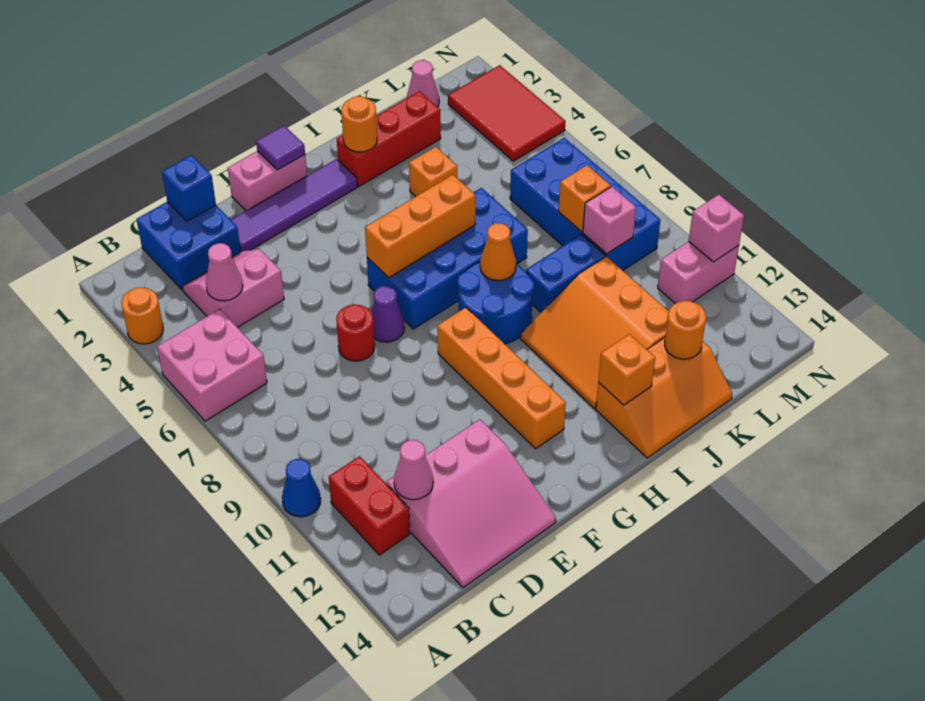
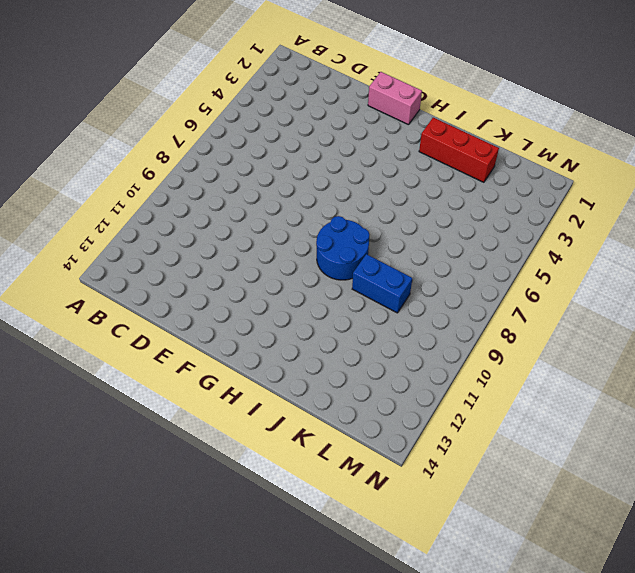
none -> orange round brick A3 level 1
none -> pink brick A5:B6 level 1
none -> blue cone A10 level 1
none -> red brick B11:B12 level 1

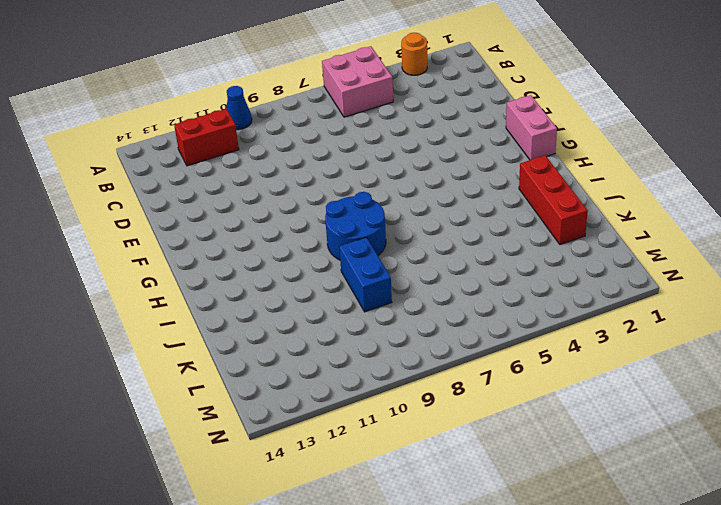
none -> blue brick C1:D2 level 1
none -> pink slope C3:D4 level 1 top 4
none -> pink slope C12:E14 level 1 top 12
none -> purple tile E2:H2 level 1

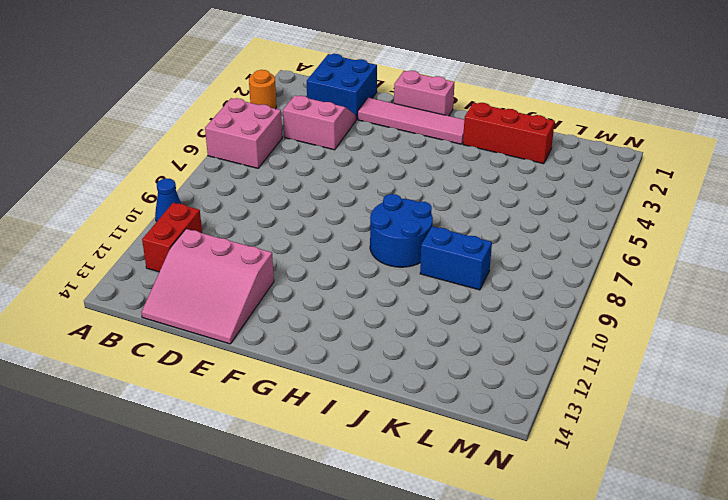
pink tile E2:H2 level 1 -> purple tile E2:H2 level 1
none -> red round brick E7 level 1
none -> purple cone F7 level 1
none -> blue brick G6:J7 level 1
none -> orange brick G9:G12 level 1

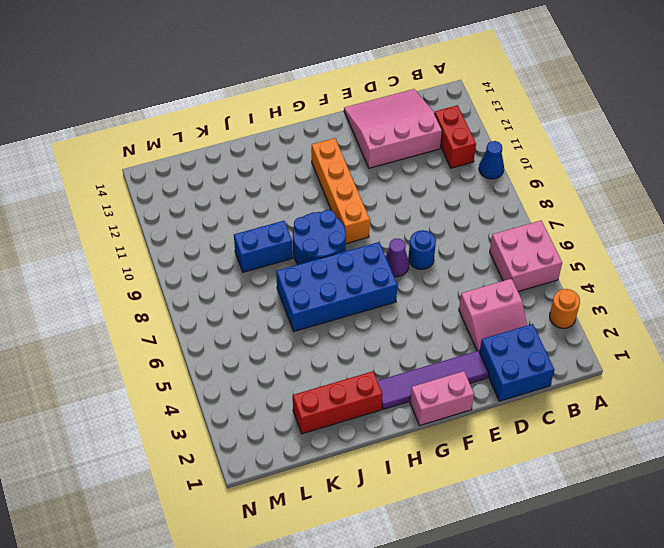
blue round brick E7 level 1 -> red round brick E7 level 1
none -> orange slope I10:K12 level 1 top K
none -> orange slope I13:K14 level 1 top 13
none -> orange brick J4 level 1
none -> pink cone L1 level 1

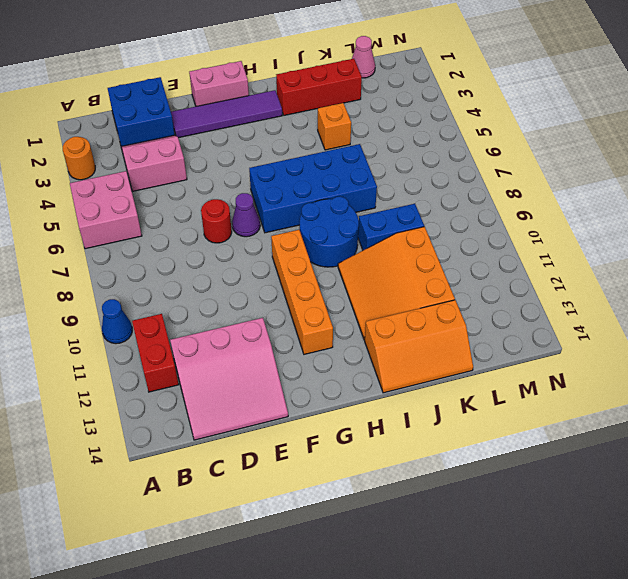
none -> blue brick L6:M9 level 1
none -> red tile M2:N4 level 1
none -> pink brick M11:N11 level 1
none -> pink cone C4 level 2

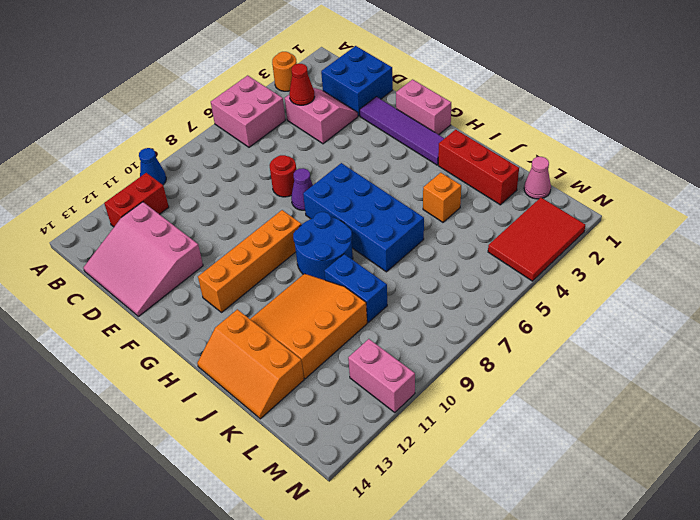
red cone C4 level 2 -> pink cone C4 level 2
none -> blue brick L6:M9 level 1
none -> pink cone C12 level 2
none -> blue brick D1 level 2
none -> purple tile G1 level 2

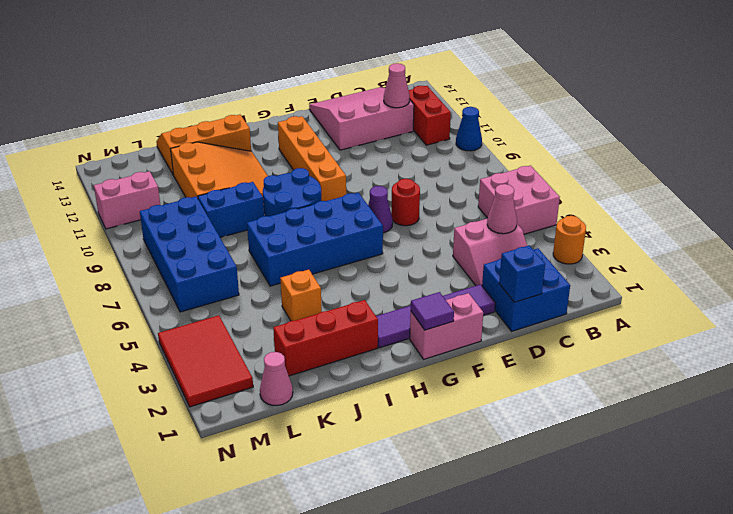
none -> orange brick G6:I6 level 2
none -> orange round brick I2 level 2
none -> orange cone I8 level 2
none -> orange brick I13 level 2

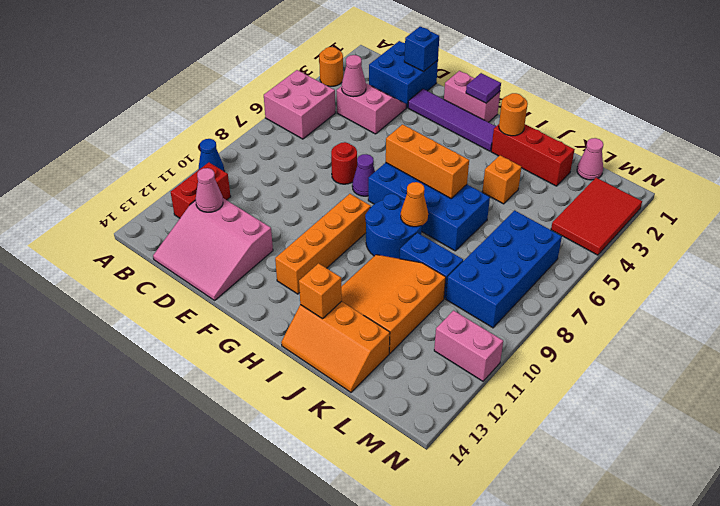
none -> orange round brick K13 level 2
none -> orange brick L8 level 2
none -> pink brick L9 level 2
none -> pink brick N11 level 2

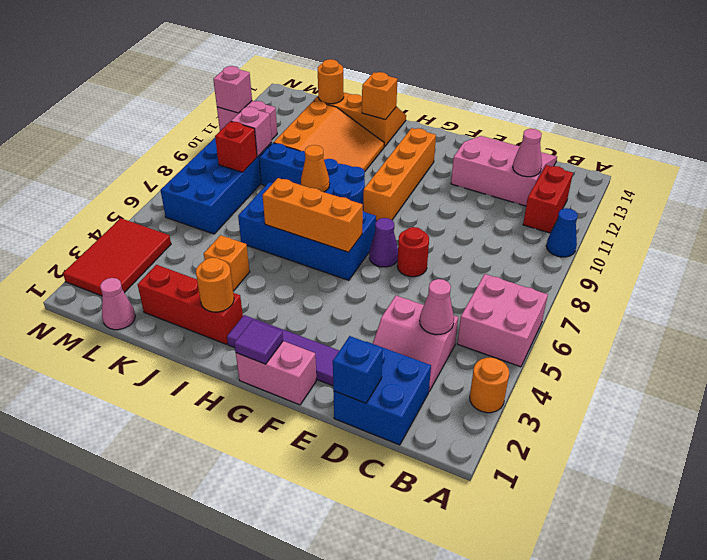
red brick L8 level 2 -> orange brick L8 level 2

